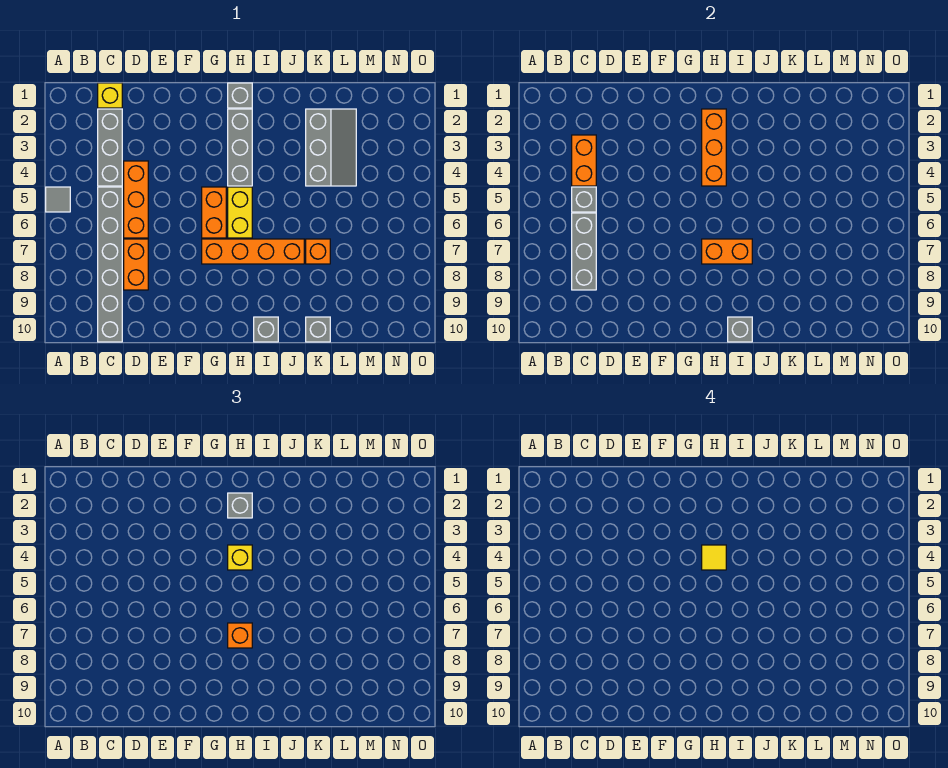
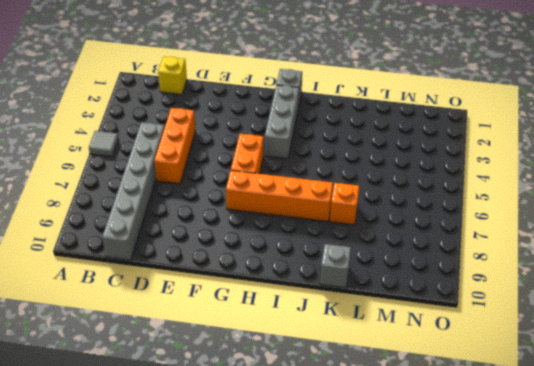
none -> grey brick C2:C4 level 1
none -> orange brick D7:D8 level 1
none -> yellow brick H5:H6 level 1

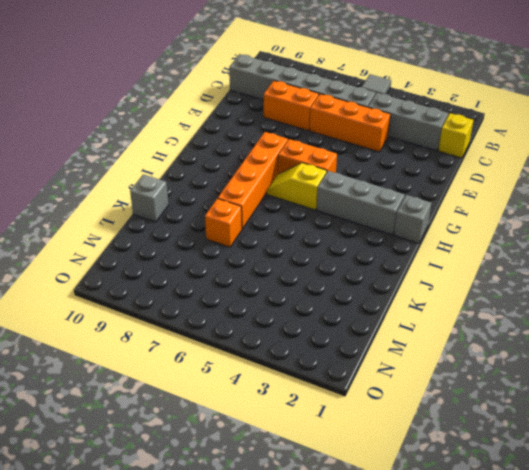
yellow slope H5:H6 level 1 top 5 -> yellow brick H5:H6 level 1
none -> grey brick I10 level 1
none -> grey slope K2:L4 level 1 top K
none -> orange brick C3:C4 level 2

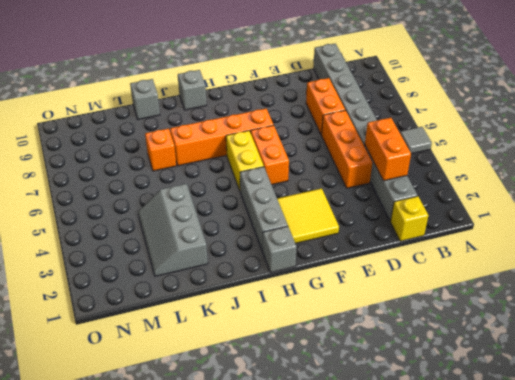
yellow tile F2:G3 level 1 -> none
none -> grey brick C5 level 2
none -> grey brick C6:C8 level 2
none -> orange brick H2:H4 level 2

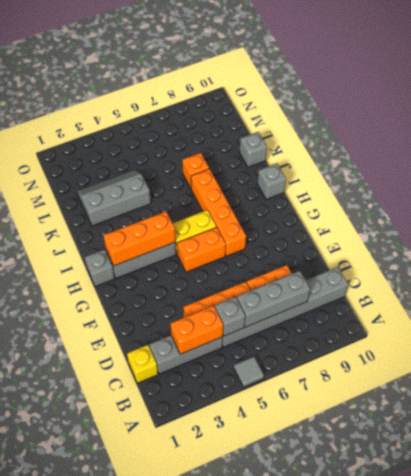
none -> orange brick H7:I7 level 2
none -> grey brick I10 level 2
none -> grey brick H2 level 3

